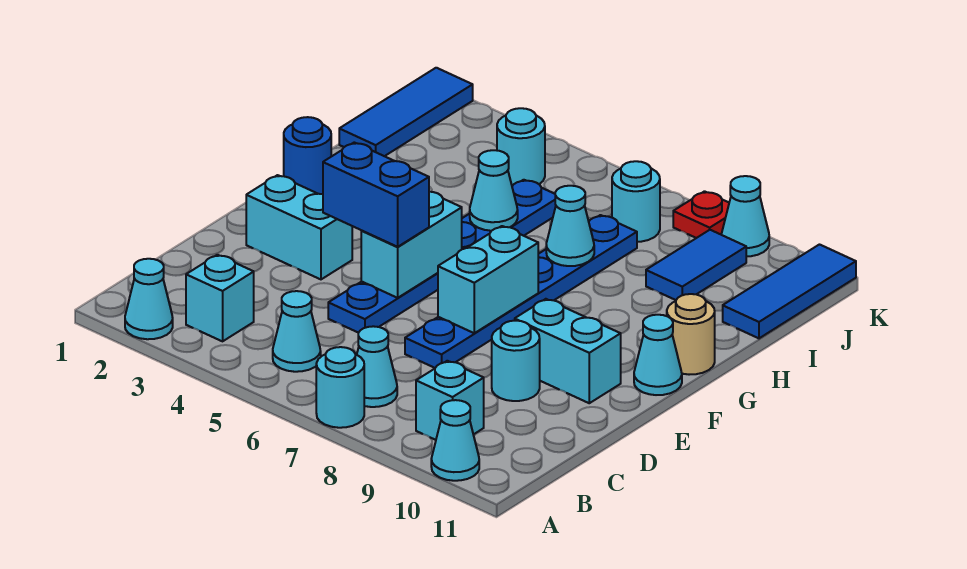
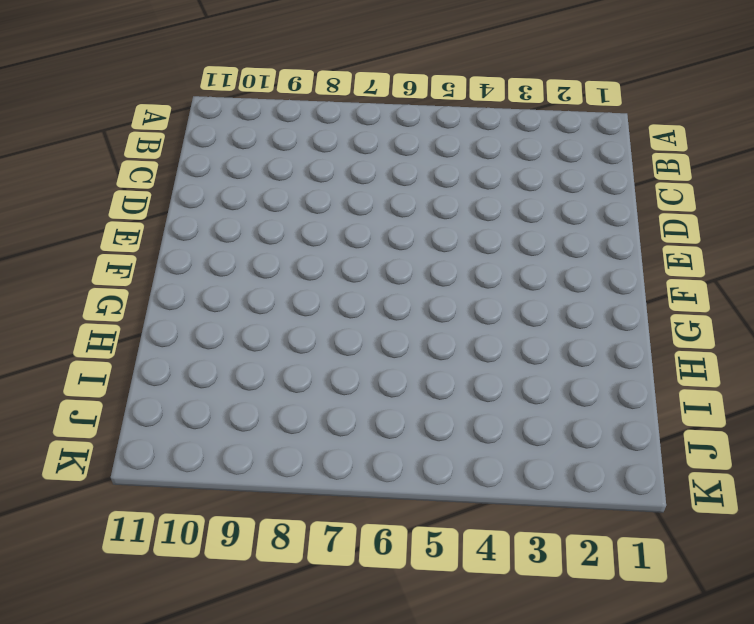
none -> cyan cone A2 level 1
none -> cyan round brick A7 level 1
none -> cyan cone A10 level 1

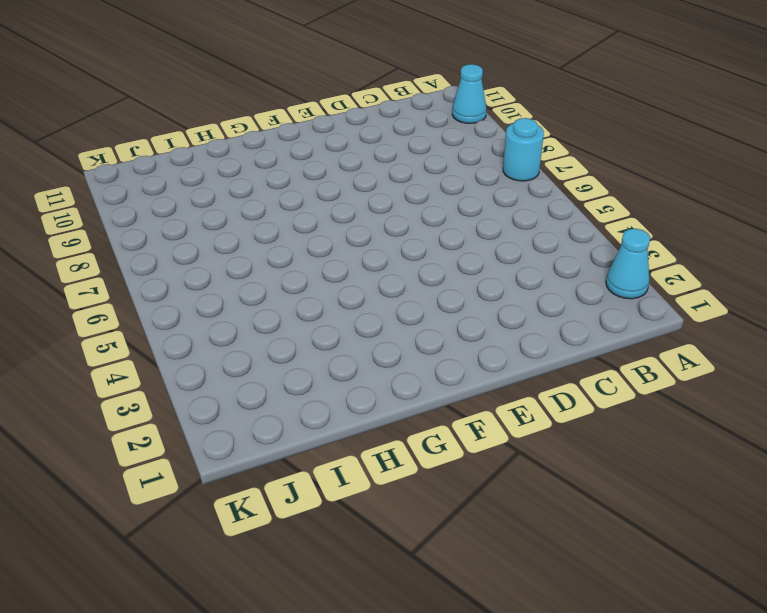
none -> cyan brick B3 level 1
none -> cyan cone B5 level 1
none -> cyan cone B7 level 1

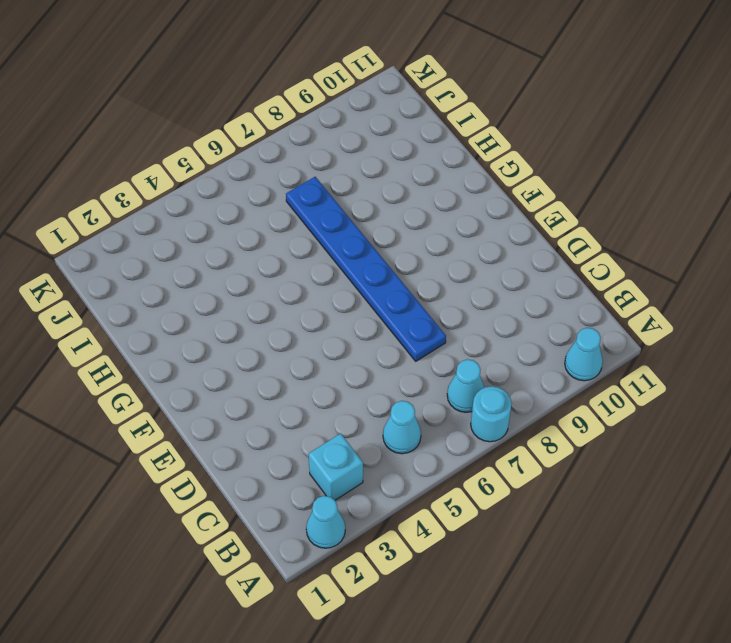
none -> cyan brick B9 level 1
none -> blue plate D5:I5 level 1
none -> cyan round brick D9 level 1

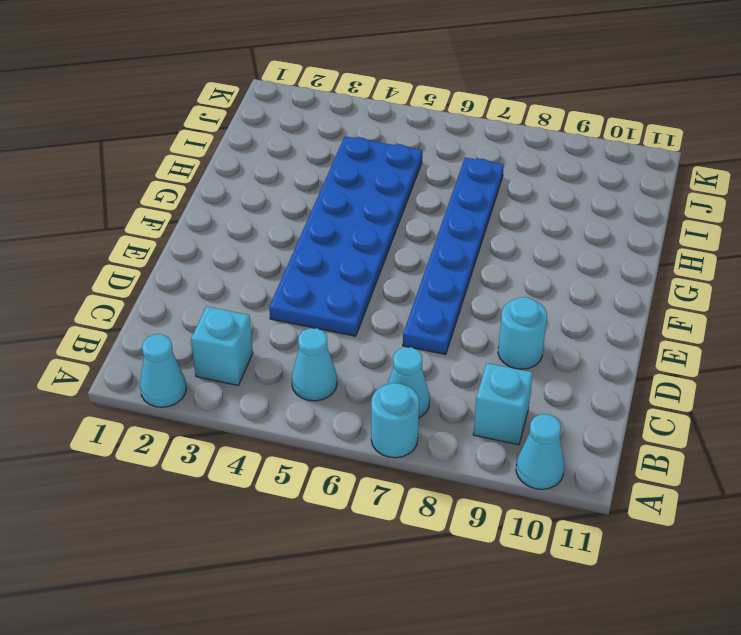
blue plate D4:I5 level 1 -> blue plate D5:I5 level 1
none -> cyan brick E2:E3 level 1
none -> cyan brick E9:E10 level 1
none -> cyan cone F11 level 1

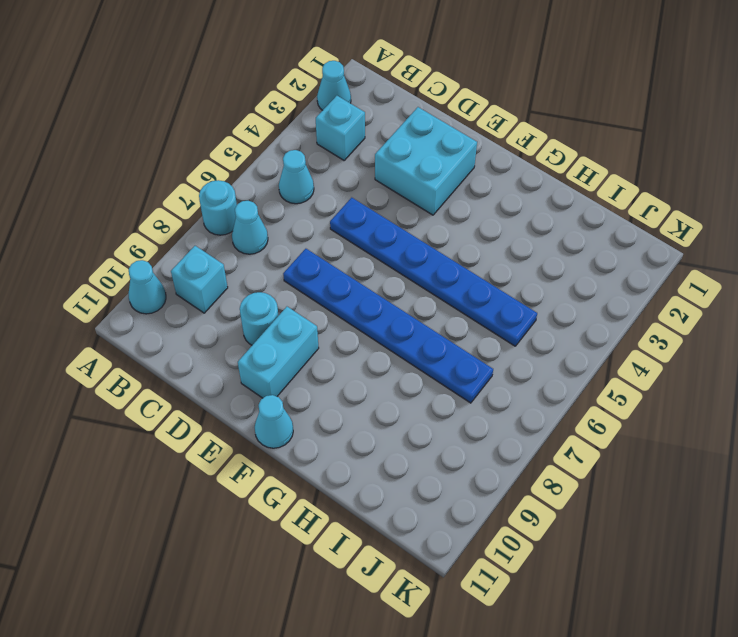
cyan brick D2:E3 level 1 -> cyan brick E2:E3 level 1
none -> blue round brick G1 level 1
none -> tan round brick G11 level 1
none -> blue tile I1:K1 level 1

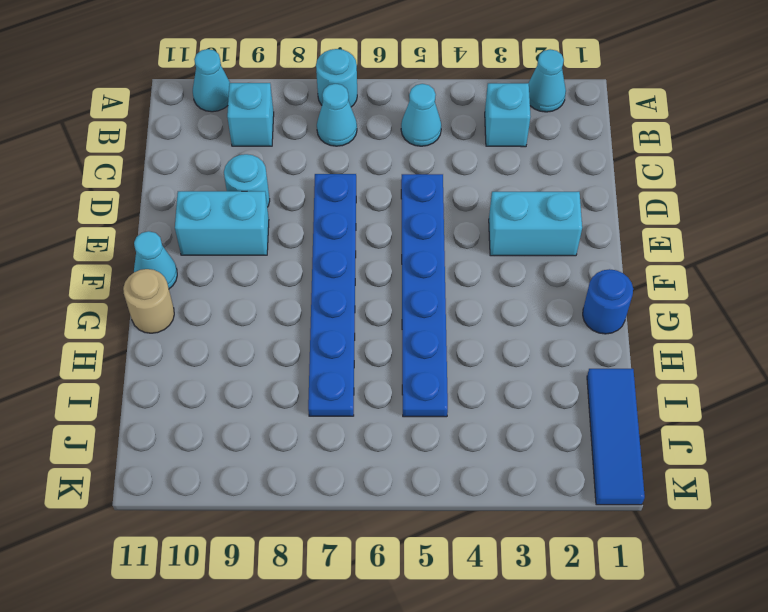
none -> blue tile I9:J9 level 1
none -> blue tile I11:K11 level 1
none -> cyan round brick J4 level 1

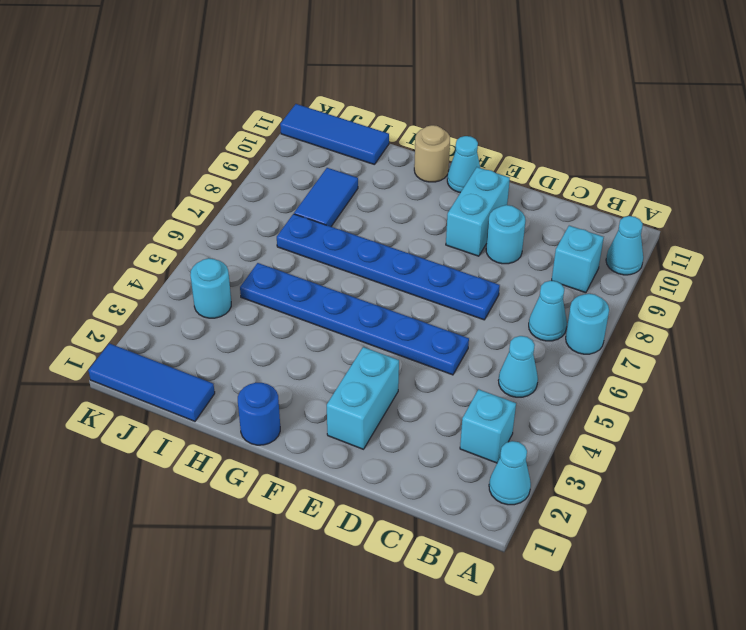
blue tile I8:I9 level 1 -> blue tile I9:J9 level 1
none -> cyan round brick J7 level 1
none -> red plate K8 level 1
none -> cyan cone K9 level 1

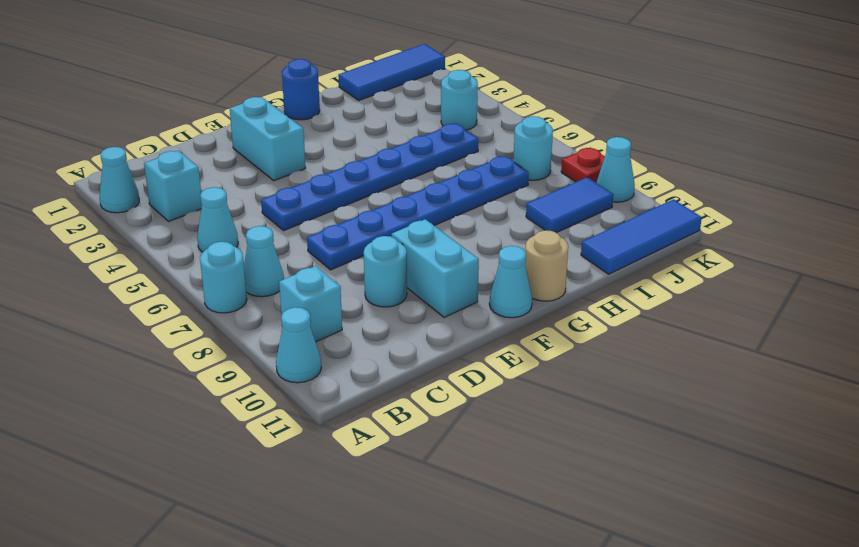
none -> cyan brick E5:F5 level 2
none -> cyan brick E7:F7 level 2
none -> cyan cone H5 level 2

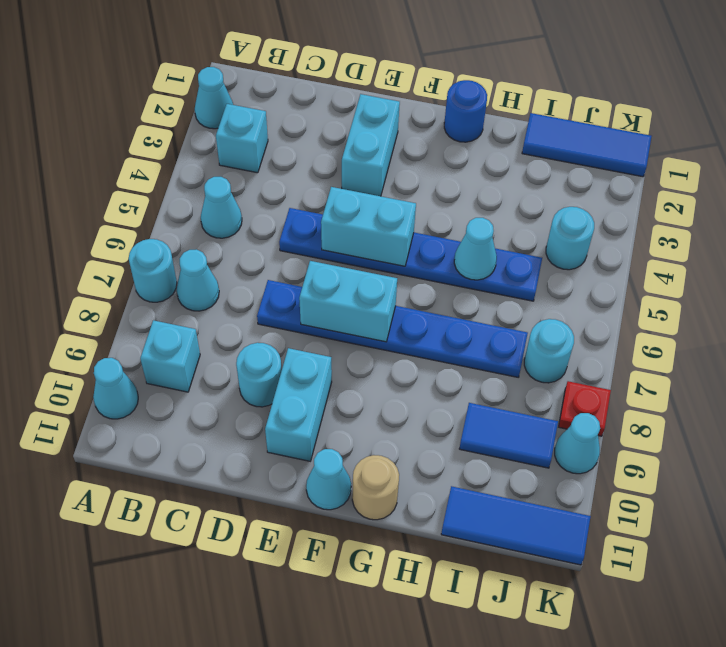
none -> cyan cone H7 level 2
none -> blue brick E4:E5 level 3

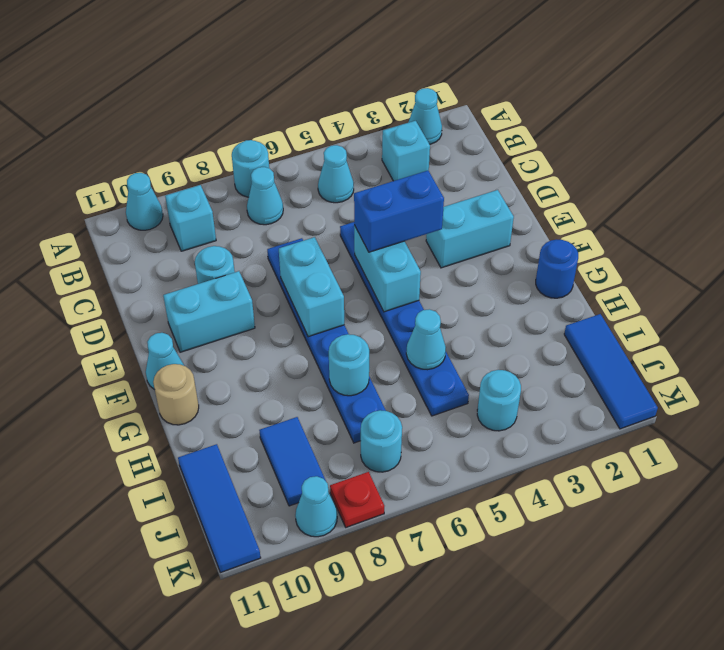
cyan round brick H7 level 2 -> cyan cone H7 level 2

